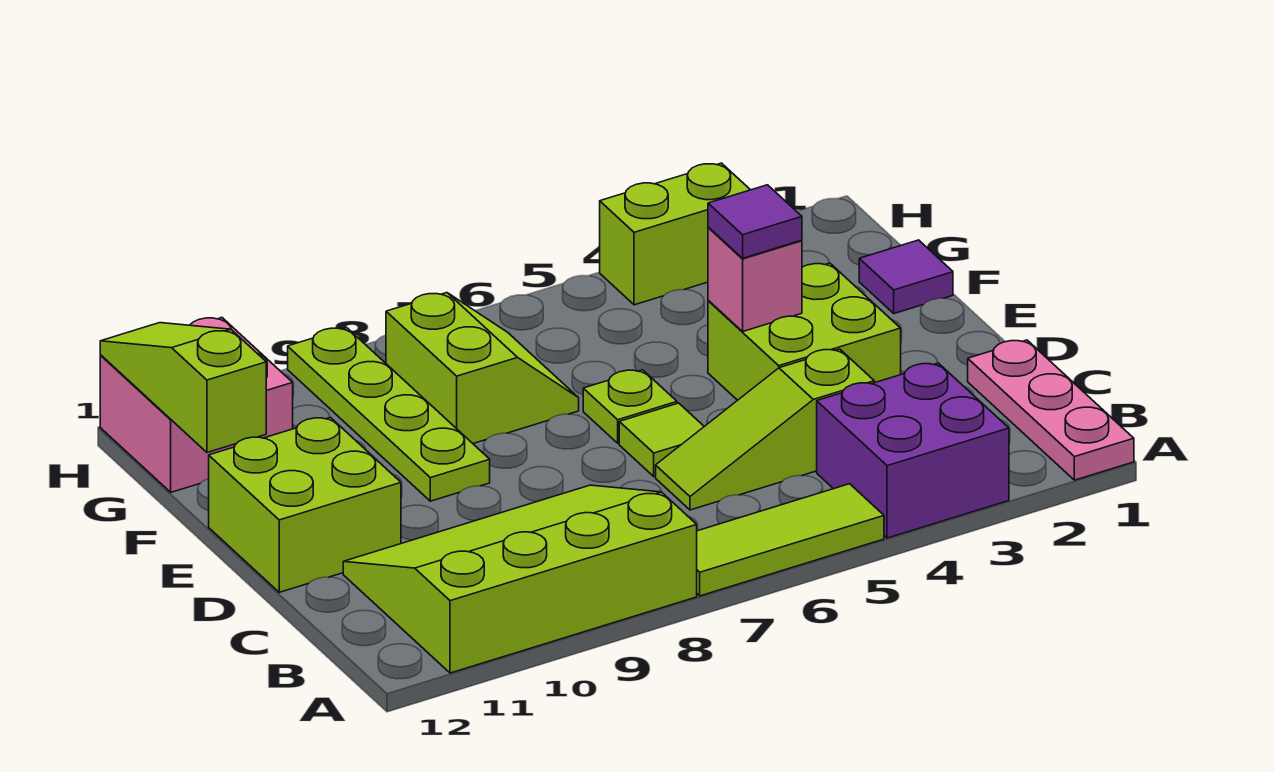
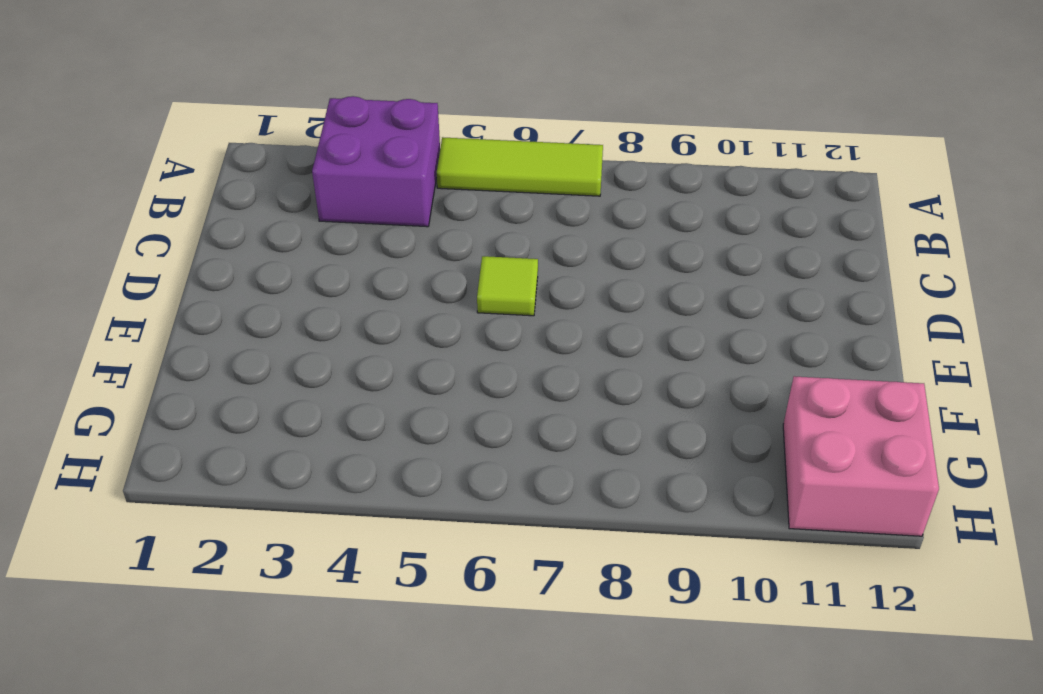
none -> pink plate A1:C1 level 1
none -> lime slope A8:C11 level 1 top A
none -> lime slope C4:C6 level 1 top 4

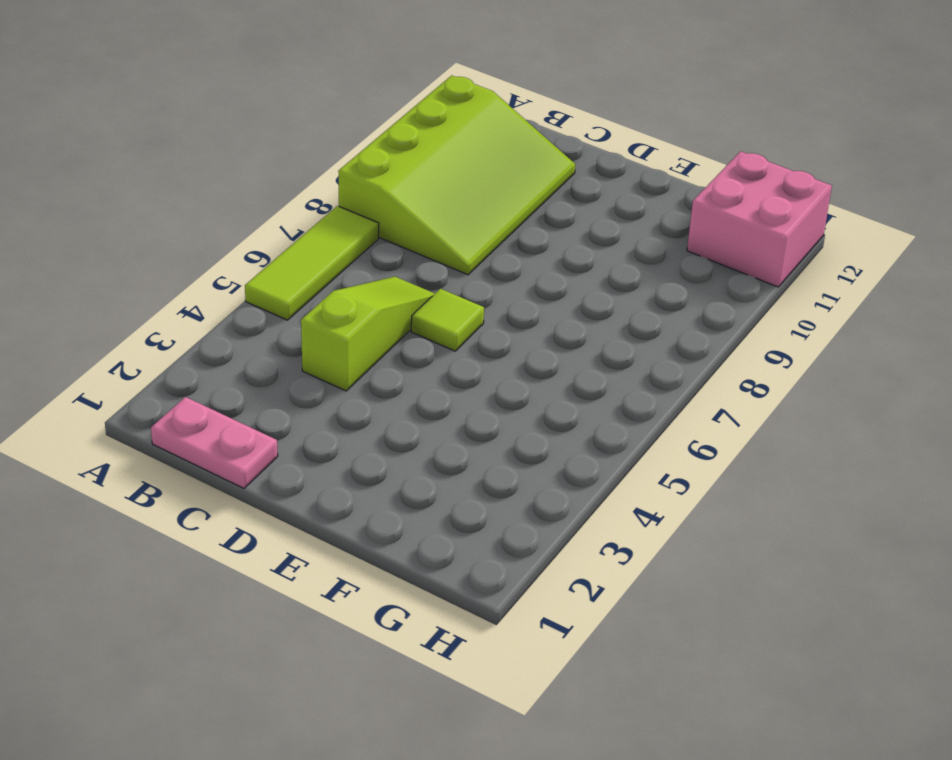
pink plate B1:C1 level 1 -> pink plate A1:C1 level 1
none -> purple brick A3:B4 level 1
none -> lime brick D3:E4 level 1
none -> lime brick D11:E12 level 1

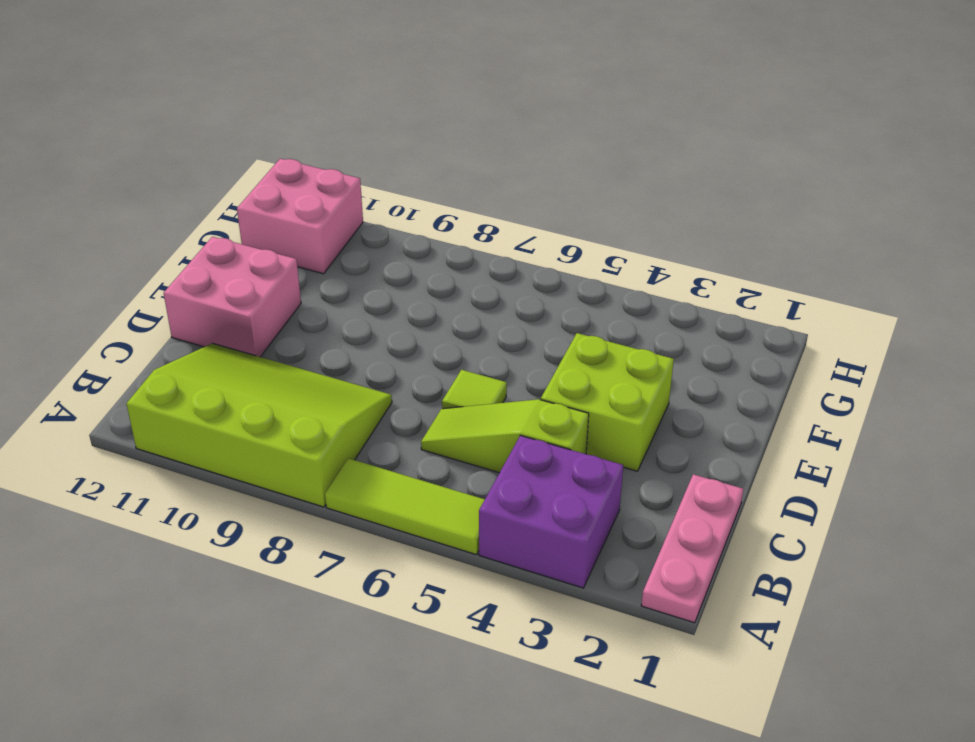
pink brick D11:E12 level 1 -> lime brick D11:E12 level 1
none -> lime plate E6 level 1
none -> lime plate E9:H9 level 1
none -> purple tile F1 level 1

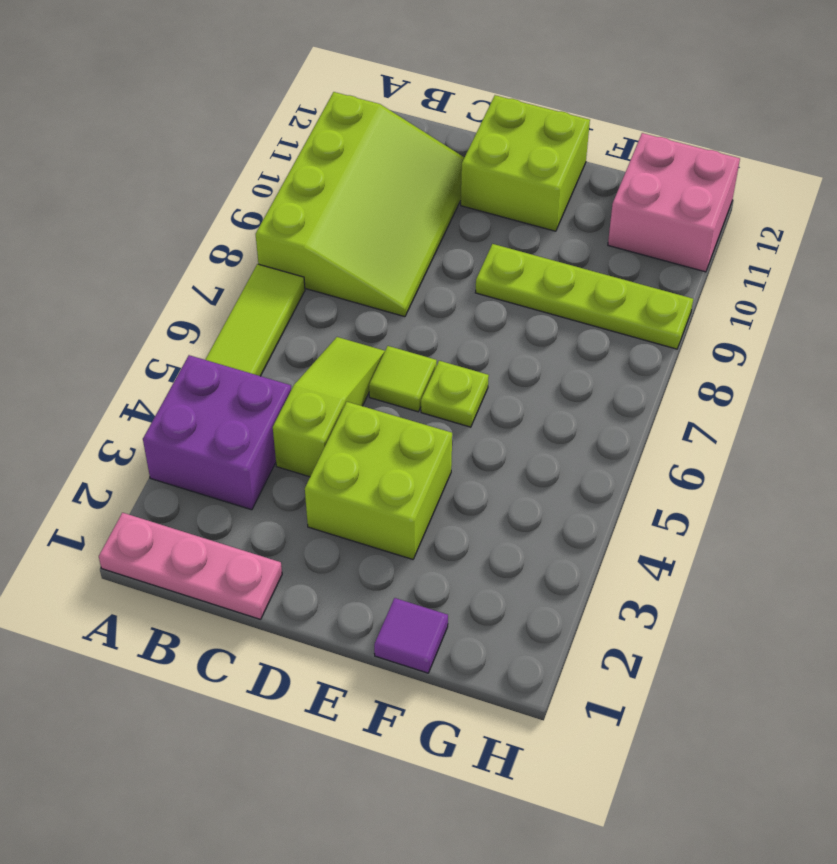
none -> lime slope F7:G8 level 1 top 8
none -> lime brick H3:H4 level 1
none -> pink brick E4 level 2

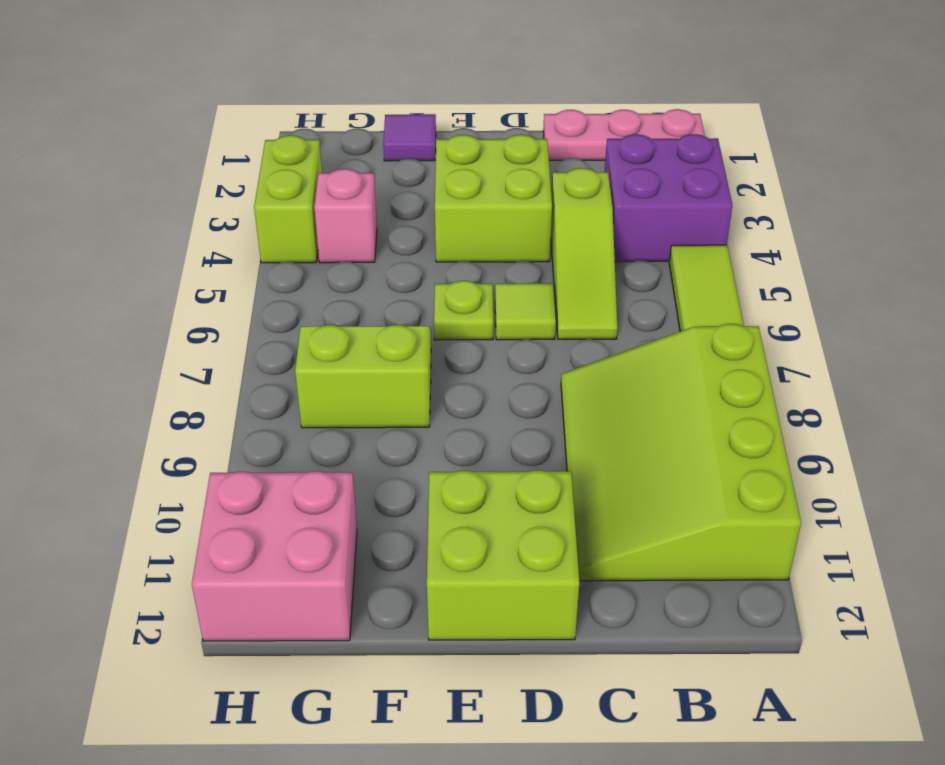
pink brick G4 level 1 -> pink brick E4 level 2
none -> lime plate E9:H9 level 1
none -> lime slope F12:H12 level 2 top F
none -> purple tile E4 level 3

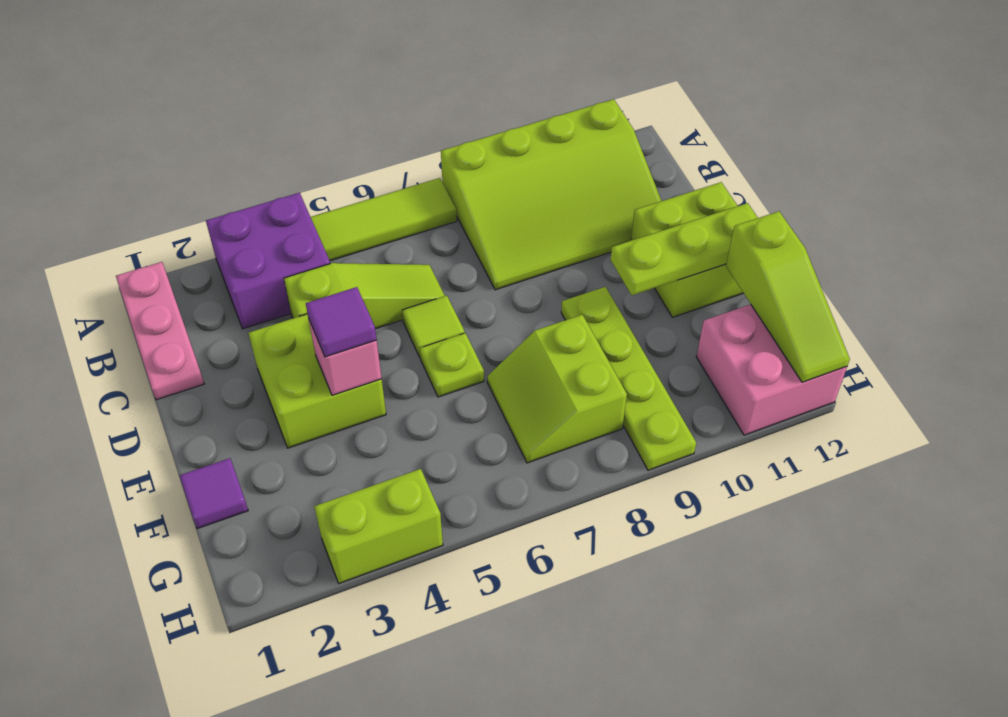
lime plate E10:E12 level 2 -> none

